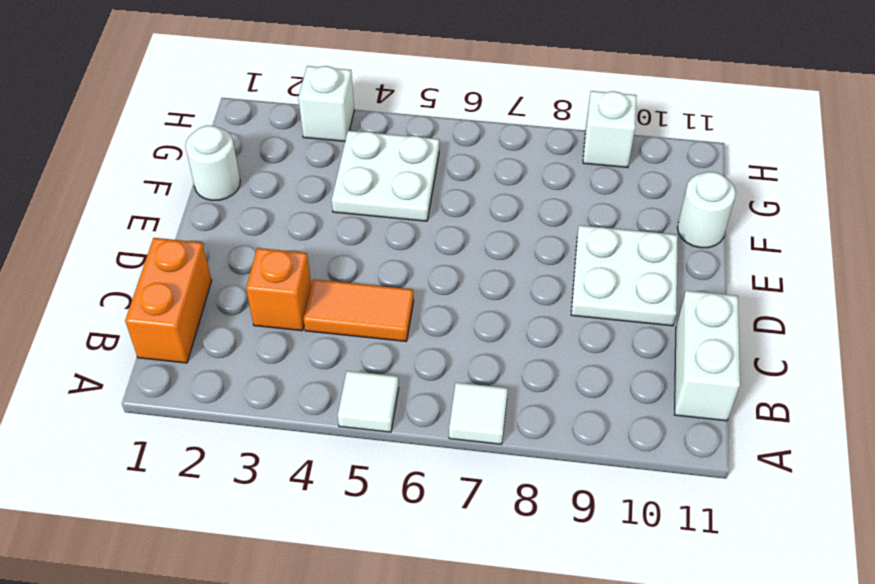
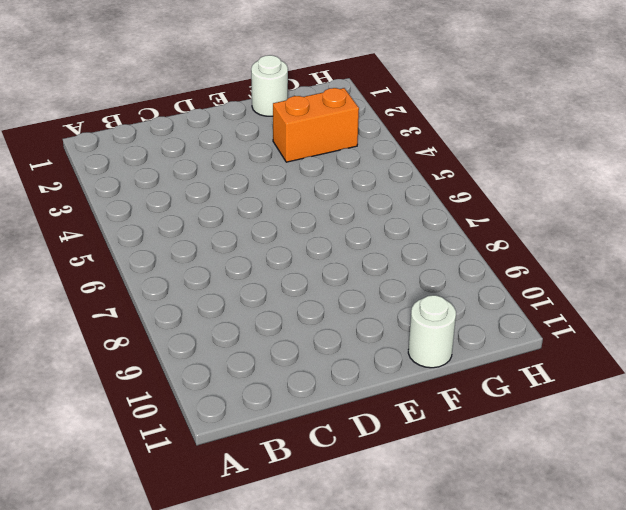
orange brick F3:G3 level 1 -> orange brick B1:C1 level 1
none -> white tile A5 level 1
none -> white tile A7 level 1
none -> white brick B11:C11 level 1

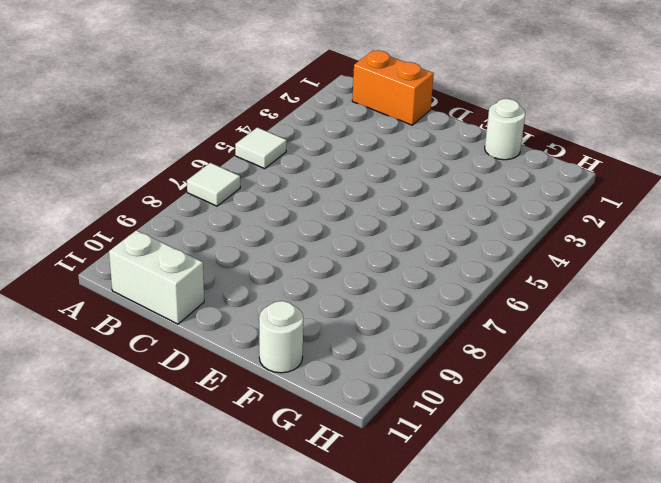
none -> orange brick C3 level 1
none -> orange tile C4:C5 level 1
none -> white plate D9:E10 level 1

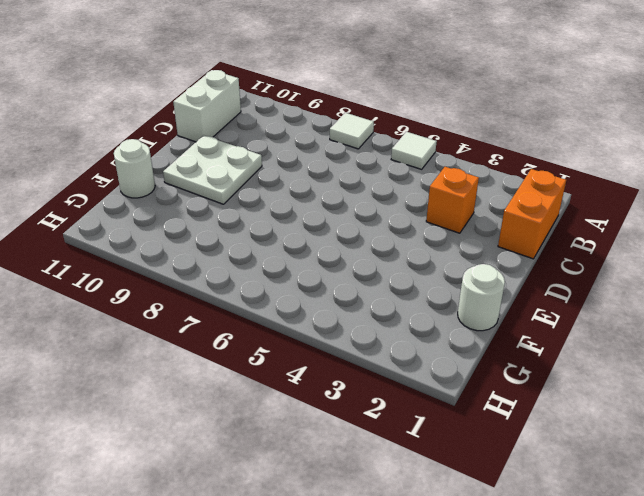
none -> orange tile C4:C5 level 1
none -> white plate F4:G5 level 1
none -> white brick H3 level 1

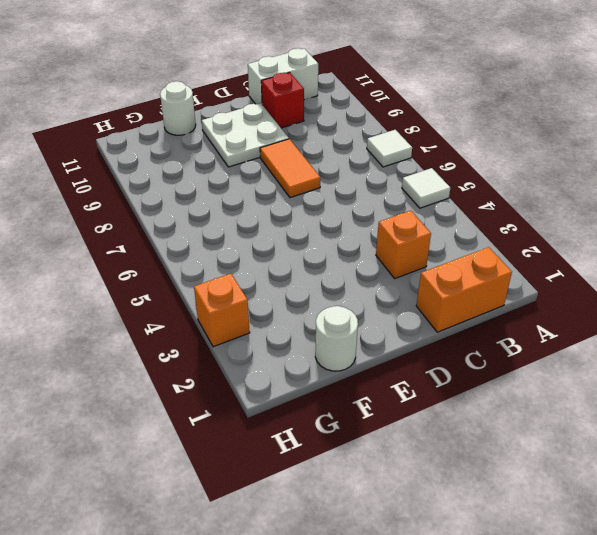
red brick C10 level 1 -> none
orange tile D7:D8 level 1 -> orange tile C4:C5 level 1
orange brick H3 level 1 -> white brick H3 level 1
none -> white plate F4:G5 level 1
none -> white brick H9 level 1

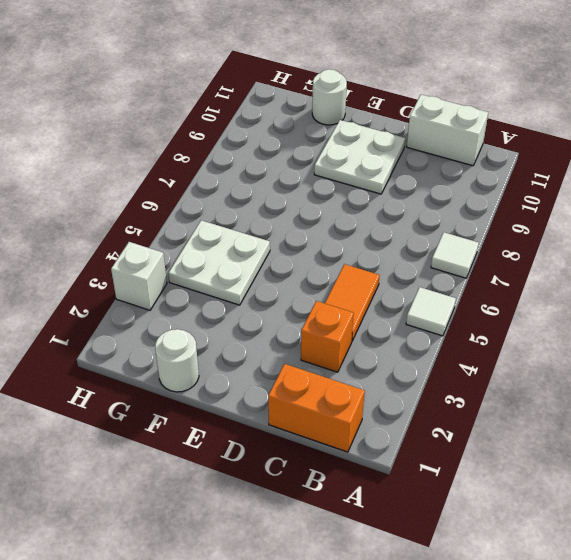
none -> white brick H9 level 1

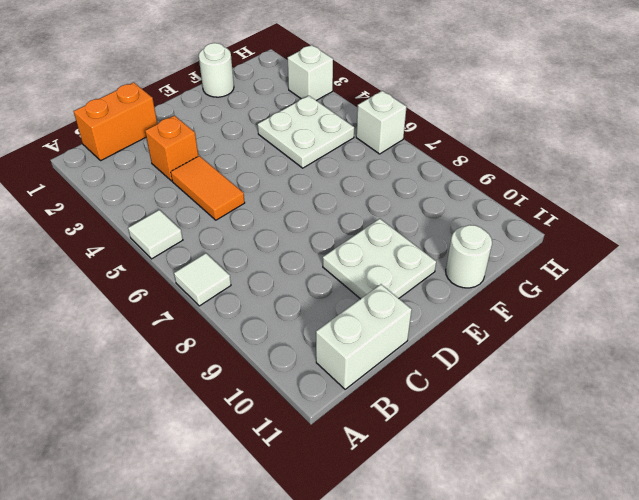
white brick H6 level 1 -> white brick H9 level 1

